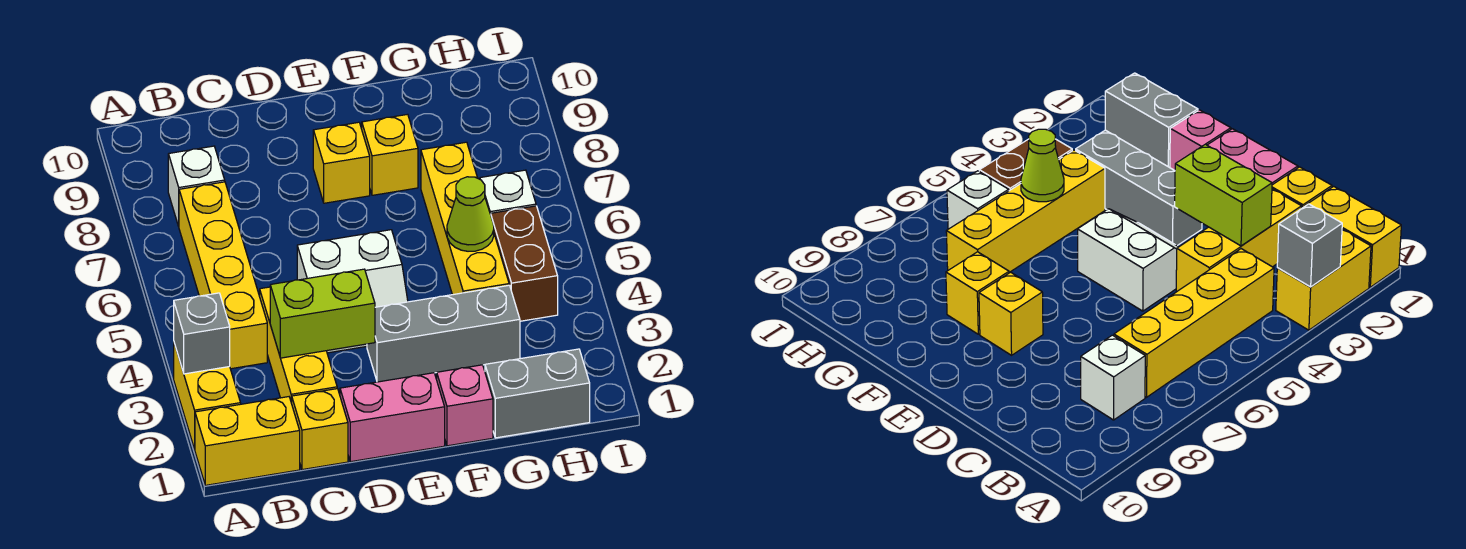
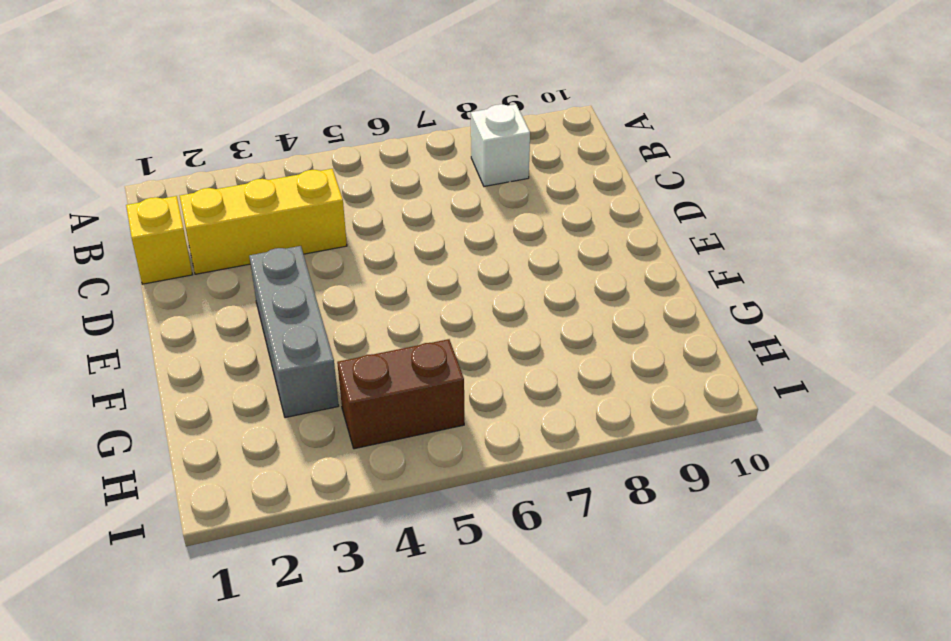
none -> yellow brick A1:B1 level 1
none -> yellow brick A2:A3 level 1
none -> yellow brick B4:B7 level 1

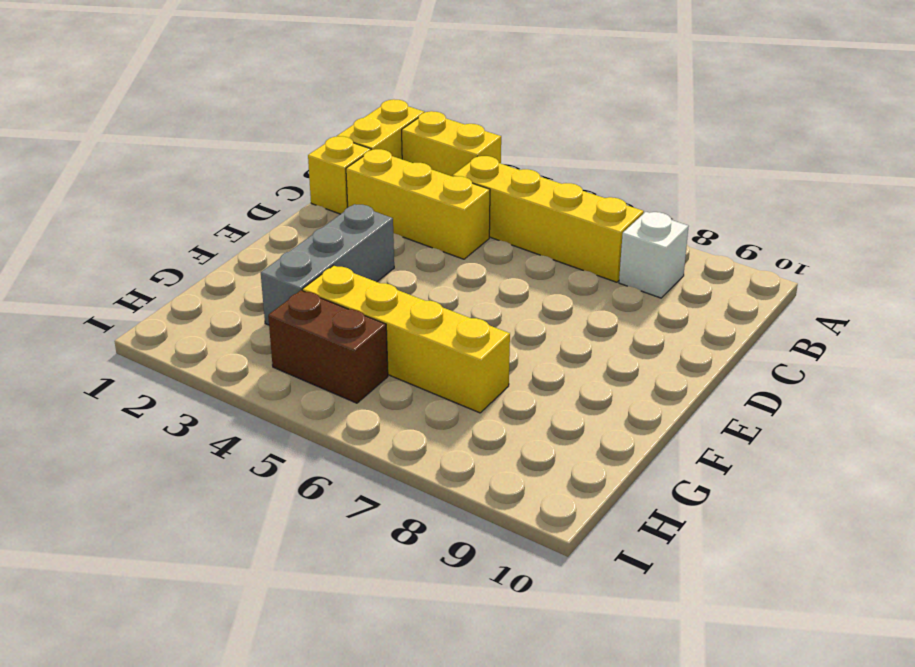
none -> pink brick D1:E1 level 1
none -> white slope D4:E5 level 1 top 5
none -> yellow brick E8 level 1

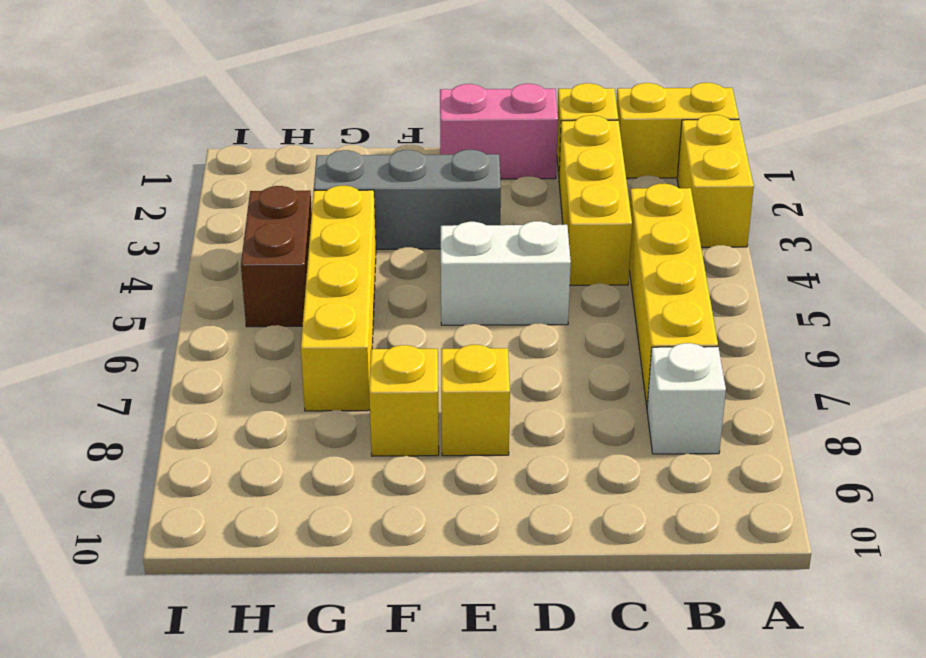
none -> pink brick F1 level 1
none -> grey brick G1:H1 level 1
none -> white brick H6 level 1

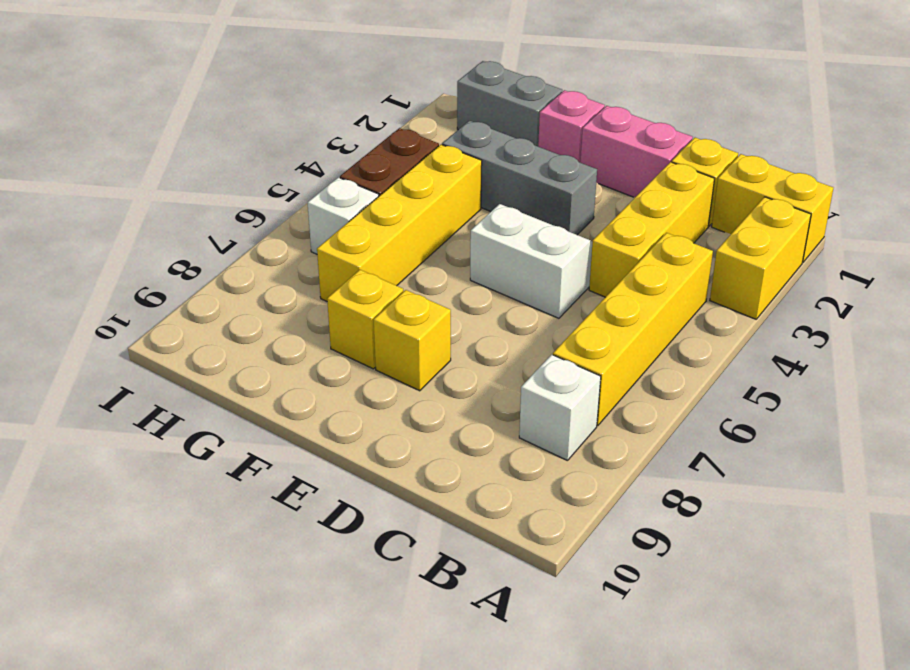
none -> grey brick A3 level 2
none -> lime brick C3:D3 level 2
none -> lime cone G5 level 2

